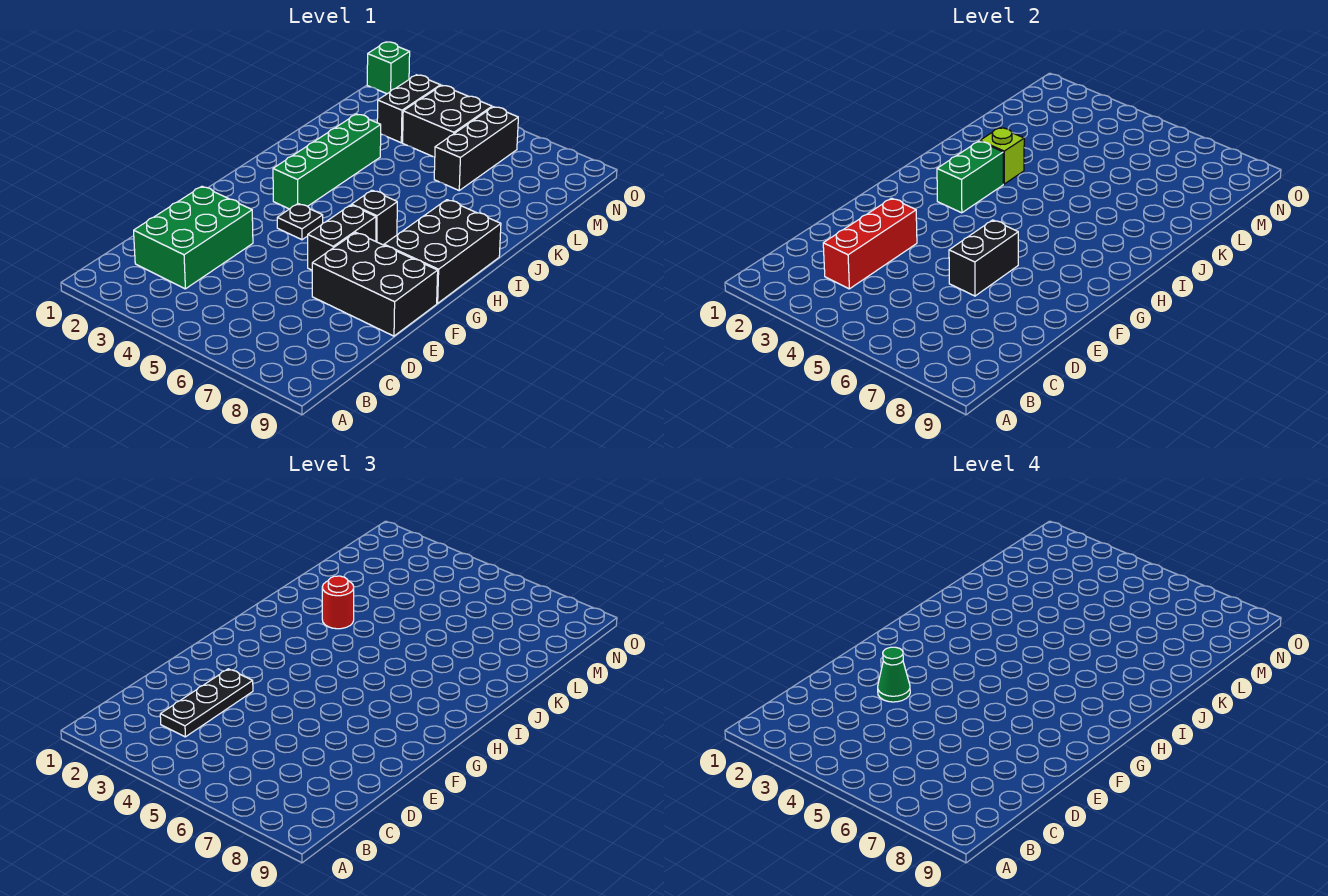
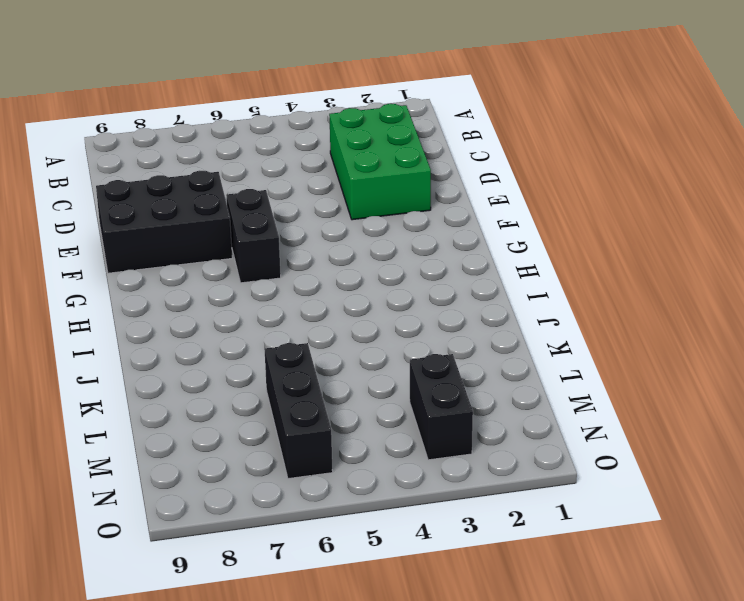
none -> black plate G4 level 1
none -> black brick G8:I9 level 1
none -> green brick H3:K3 level 1

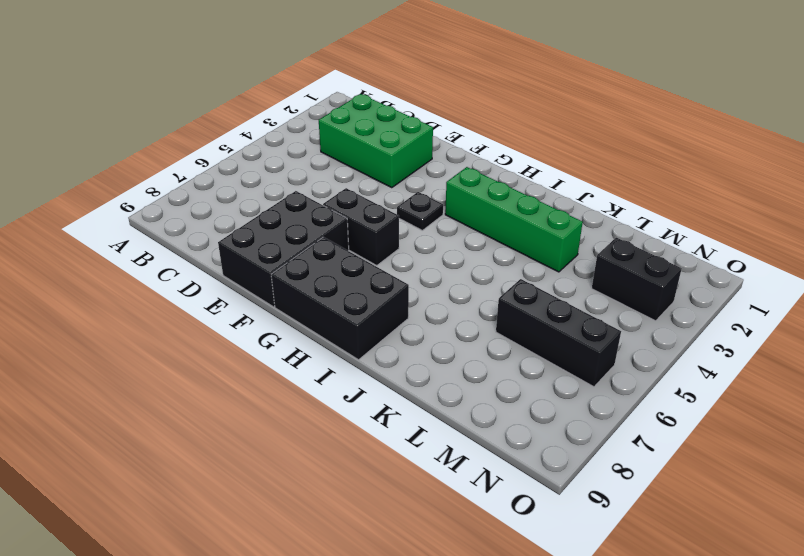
none -> black brick H6 level 1
none -> black brick M4:N5 level 1
none -> green brick O1 level 1

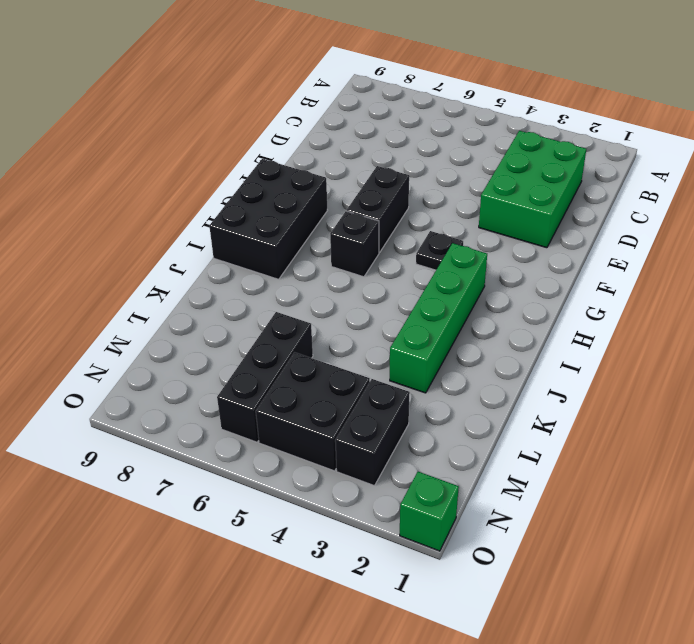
none -> black brick E7:F9 level 1
none -> red brick C3:E3 level 2
none -> black brick E6:F6 level 2

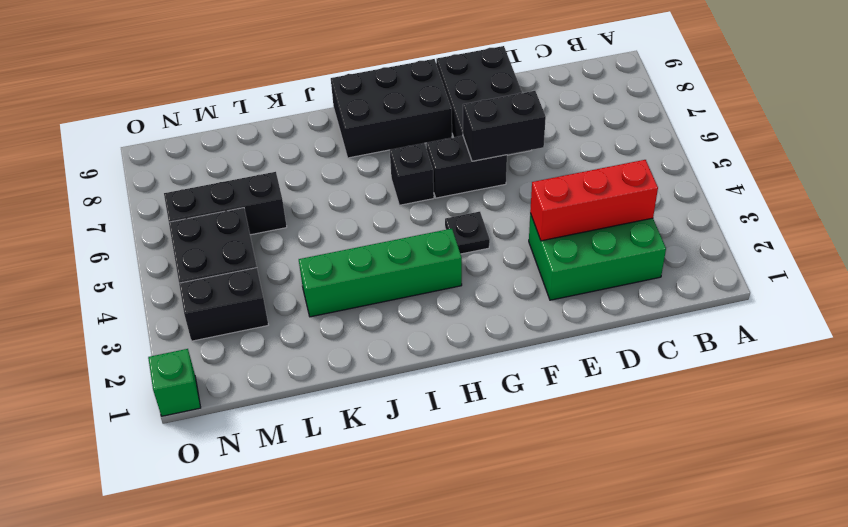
none -> green brick H3:I3 level 2
none -> lime brick J3 level 2
none -> black plate C3:E3 level 3

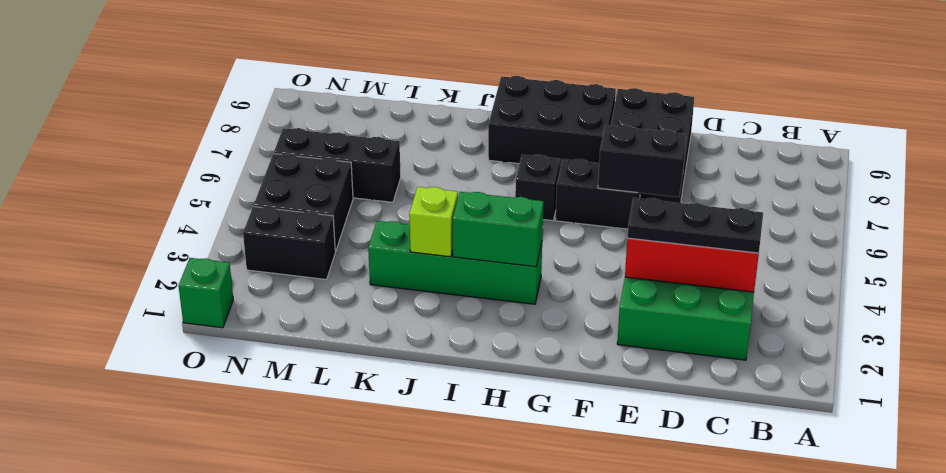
none -> black plate G4 level 1
none -> red round brick J3 level 3
none -> green cone E3 level 4

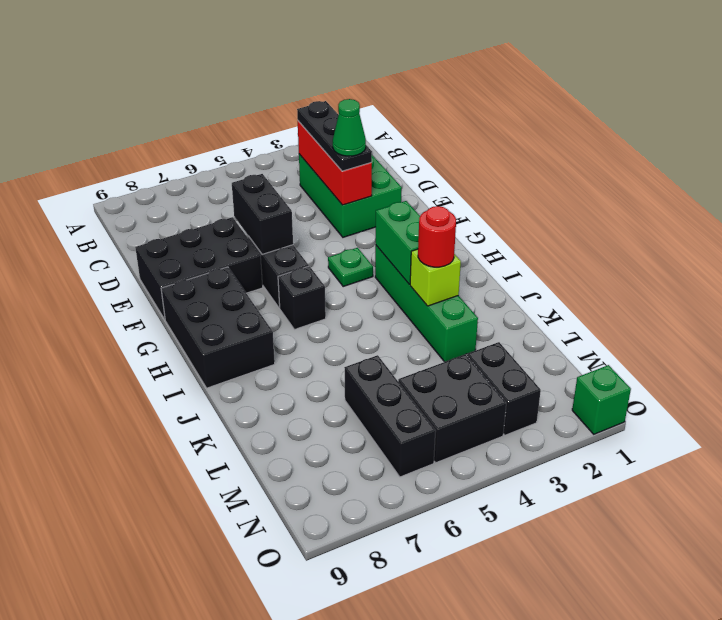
green plate G4 level 1 -> black plate G4 level 1

